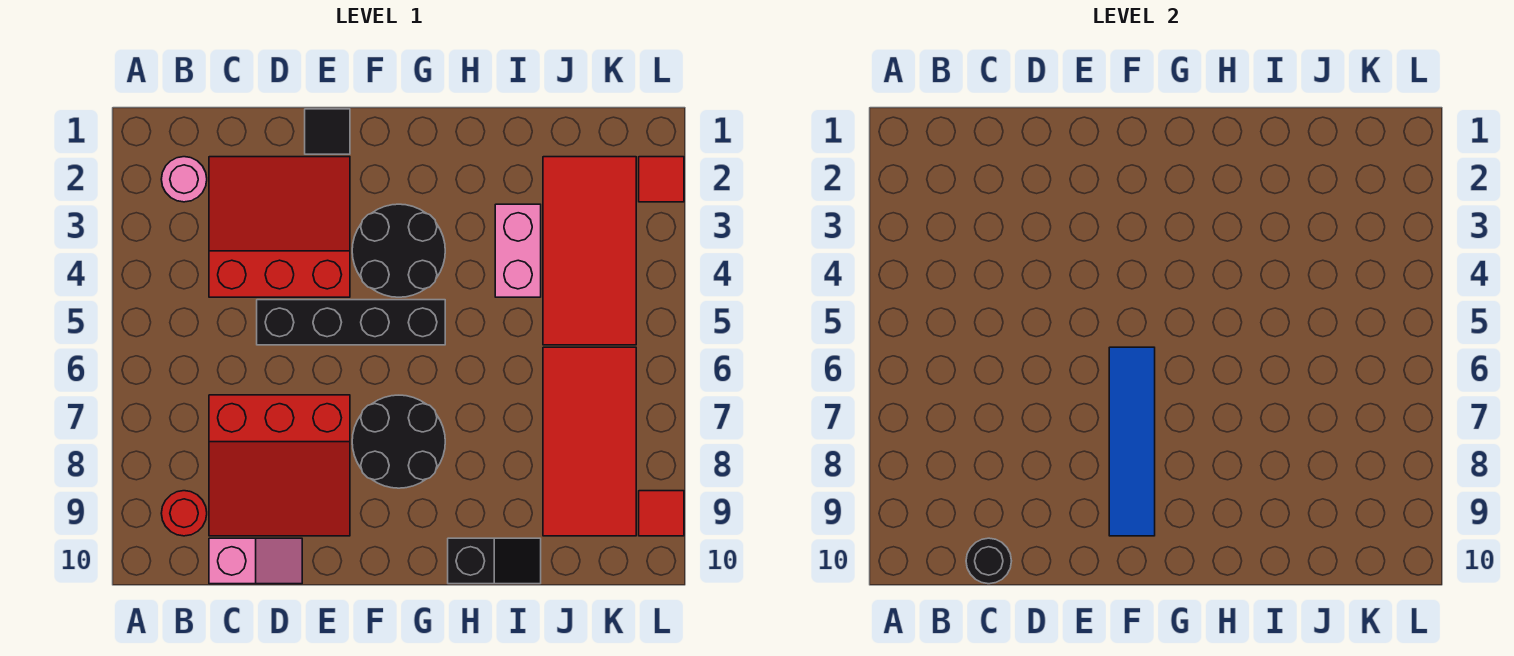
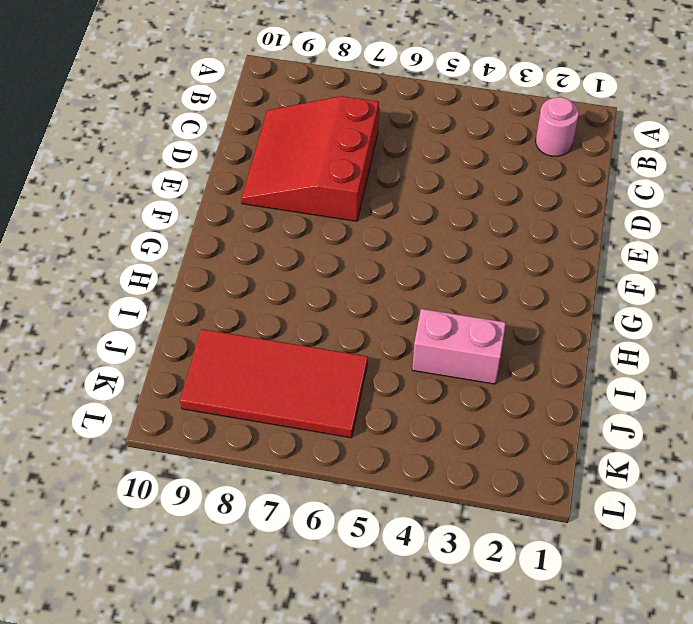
none -> red round brick B9 level 1
none -> red slope C2:E4 level 1 top 4
none -> pink slope C10:D10 level 1 top C

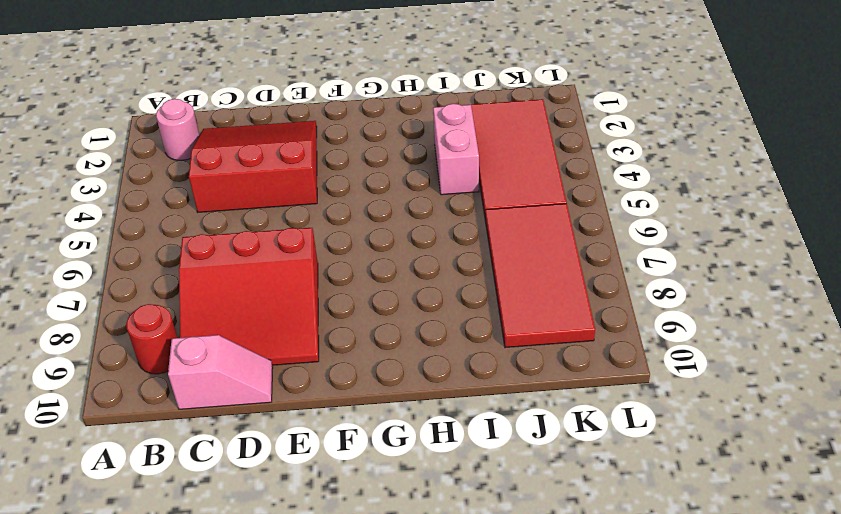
none -> black brick D5:G5 level 1
none -> black tile E1 level 1
none -> black round brick F3:G4 level 1

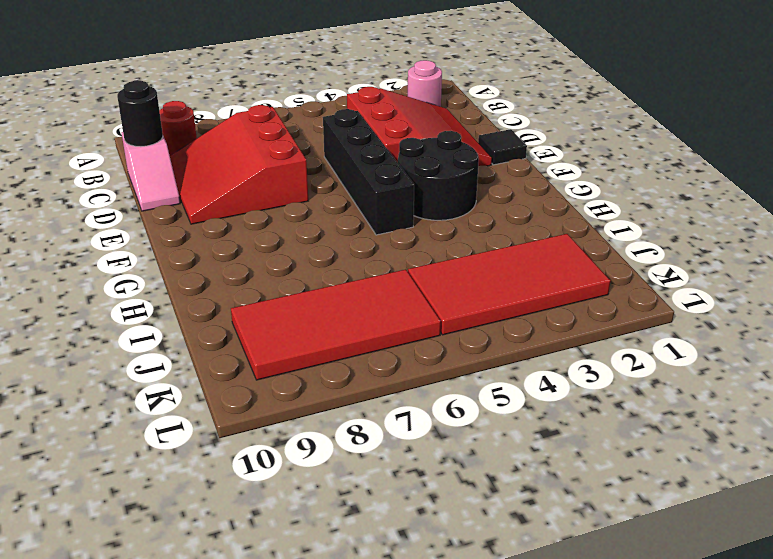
none -> black round brick F7:G8 level 1
none -> black slope H10:I10 level 1 top H
none -> pink brick I3:I4 level 1

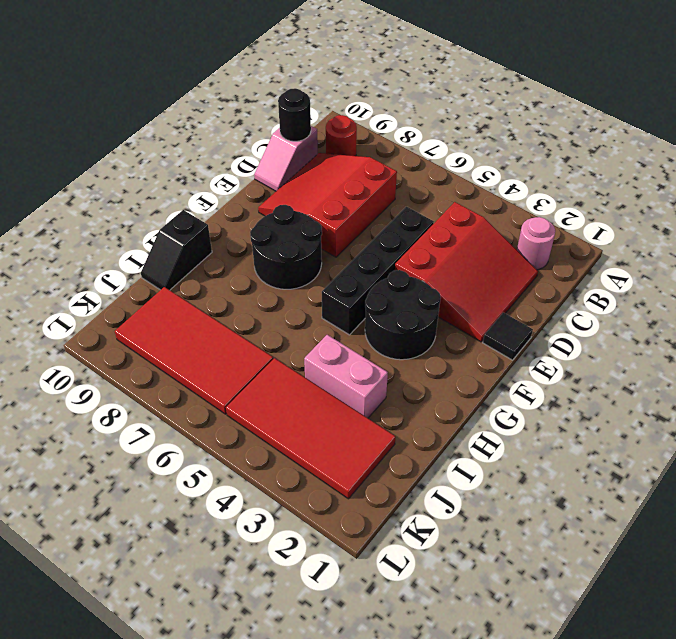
none -> red tile L2 level 1
none -> red tile L9 level 1
none -> blue tile F6:F9 level 2

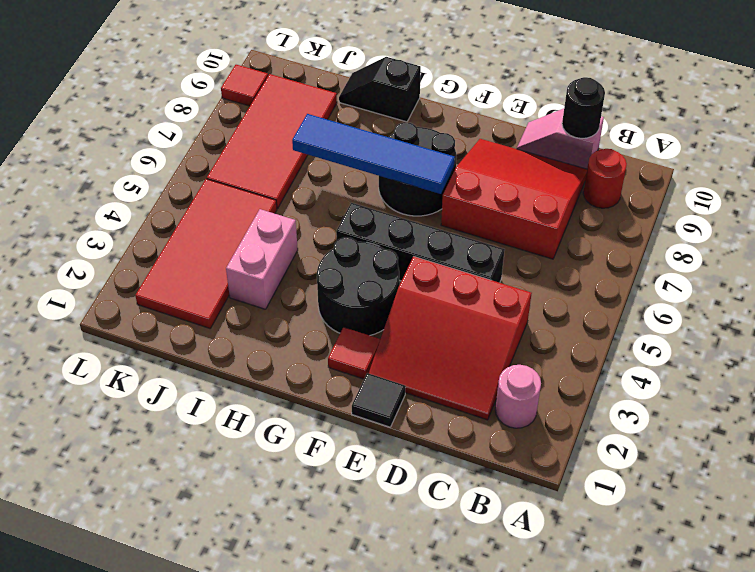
red tile F2 level 1 -> red tile L2 level 1
blue tile F7:I7 level 2 -> blue tile F6:F9 level 2

